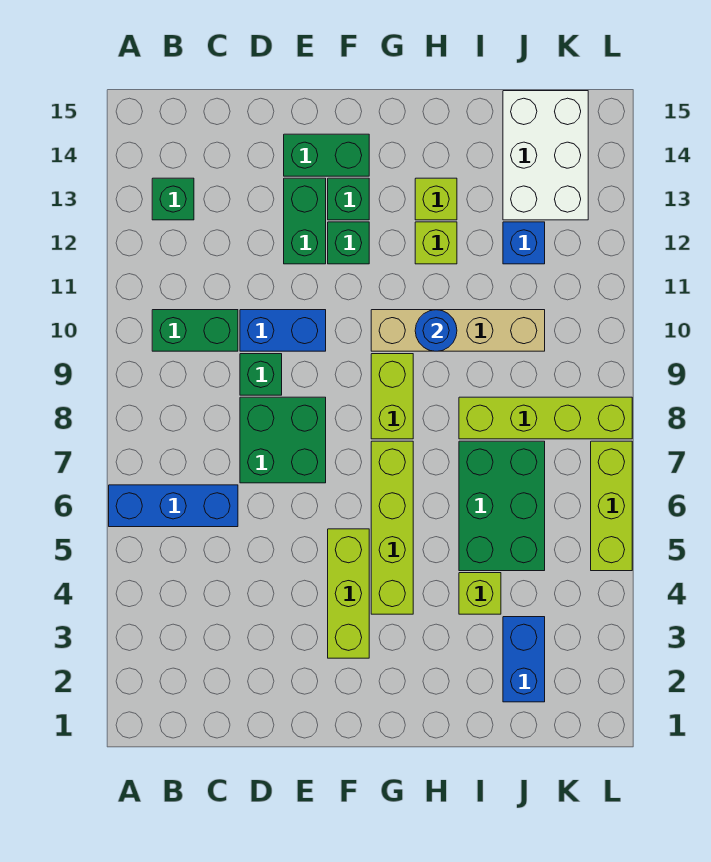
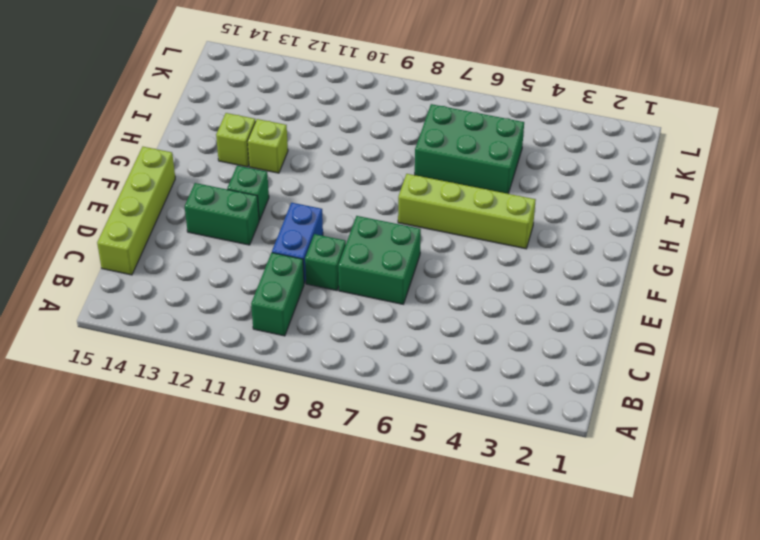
lime brick C15:F15 level 1 -> lime brick I8:L8 level 1
none -> blue brick A6:C6 level 1
none -> green brick B13 level 1
none -> green brick E14:F14 level 1

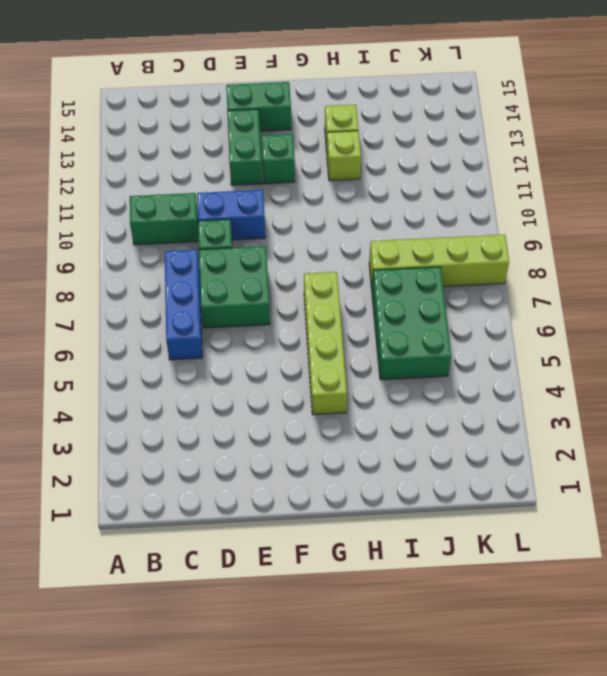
blue brick C6:C8 level 1 -> blue brick A6:C6 level 1
none -> green brick B13 level 1
none -> lime brick F3:F5 level 1
none -> green brick F13 level 1

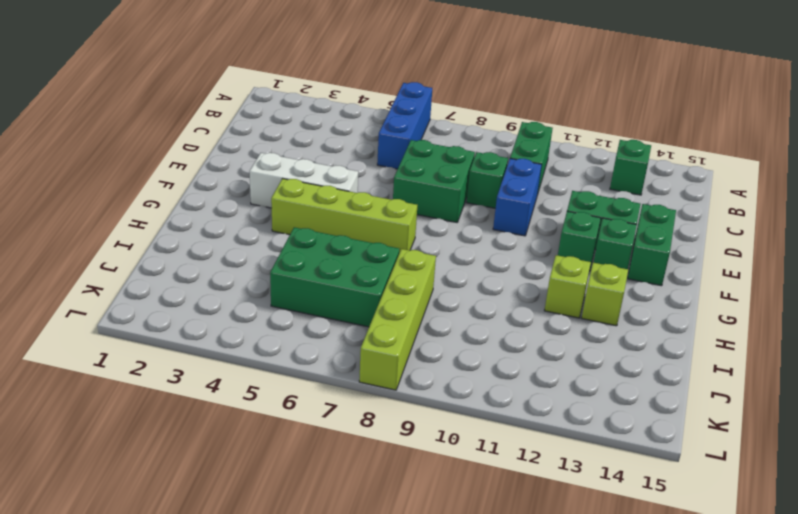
white brick F3:F5 level 1 -> lime brick F3:F5 level 1
none -> lime brick G8:G9 level 1
none -> tan brick G10:J10 level 1
none -> lime brick I4 level 1

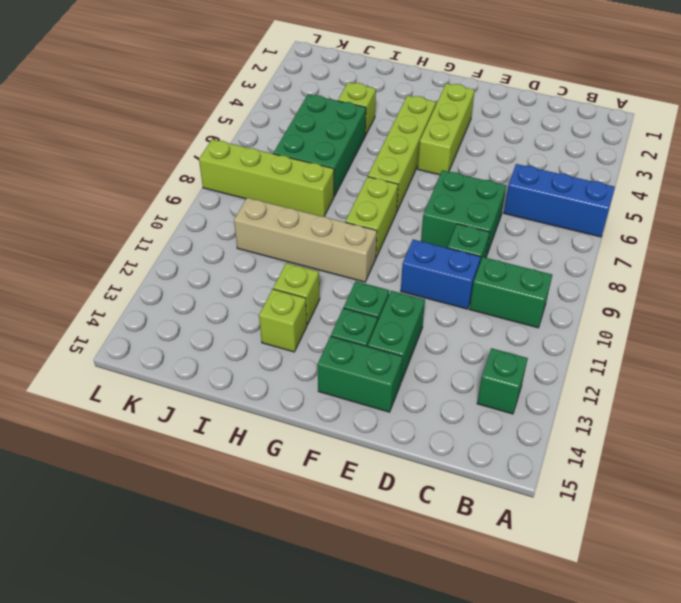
none -> blue brick J2:J3 level 1
none -> blue brick J12 level 1
none -> white brick J13:K15 level 1

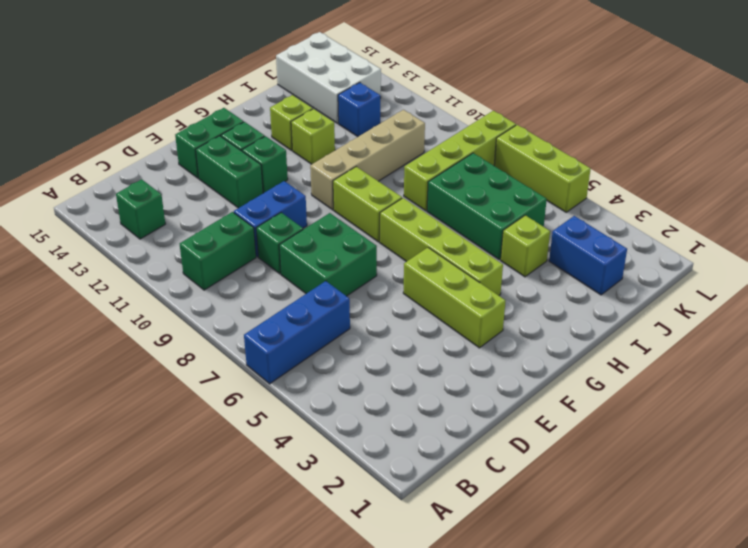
none -> blue round brick H10 level 2

